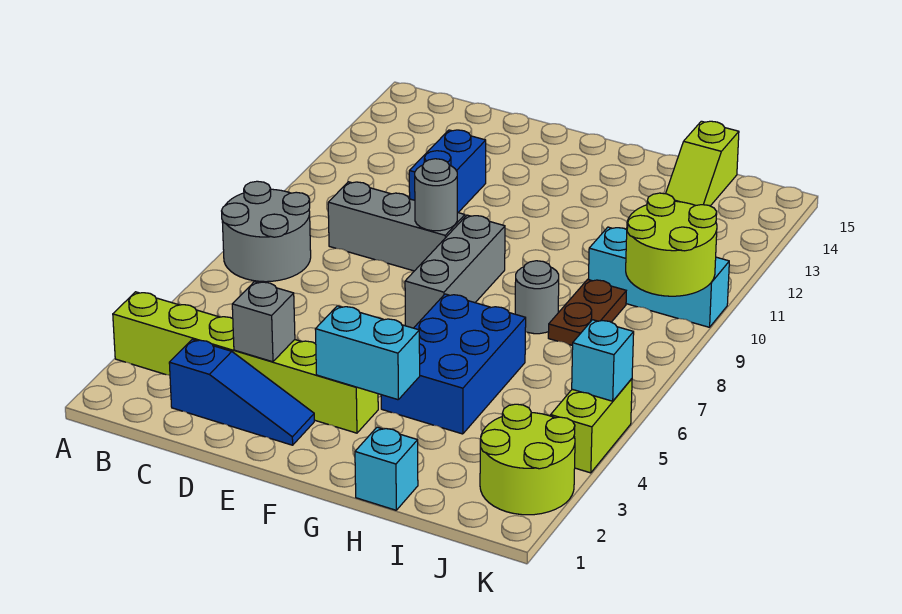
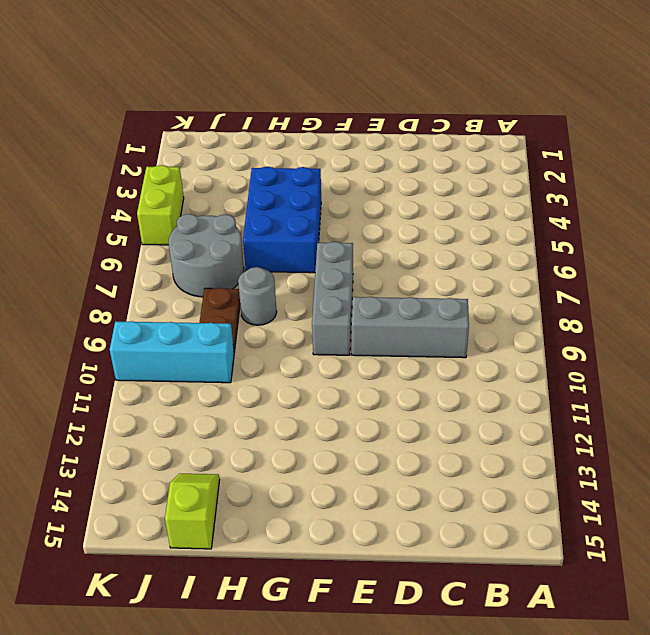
grey round brick I6:J7 level 1 -> grey round brick A7:B8 level 1
none -> lime brick A3:F3 level 1
none -> blue slope C2:E2 level 1 top C
none -> blue brick D11:D12 level 1

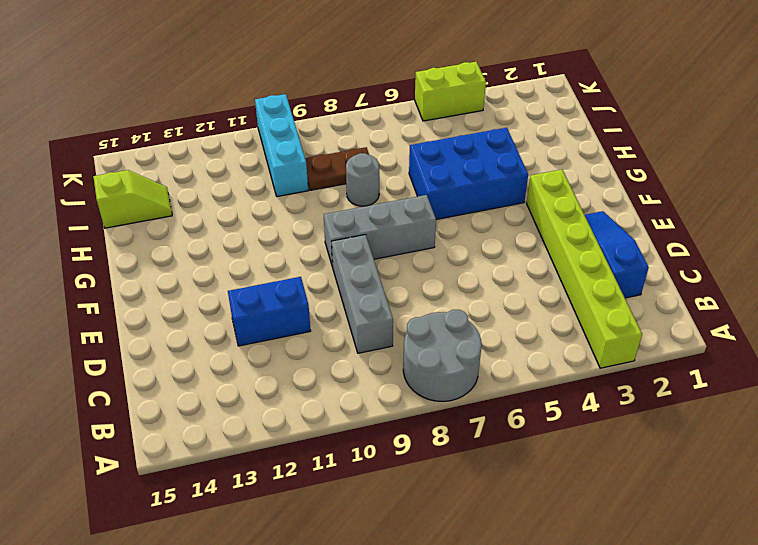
none -> cyan brick H1 level 1
none -> lime round brick J2:K3 level 1
none -> grey brick D3 level 2

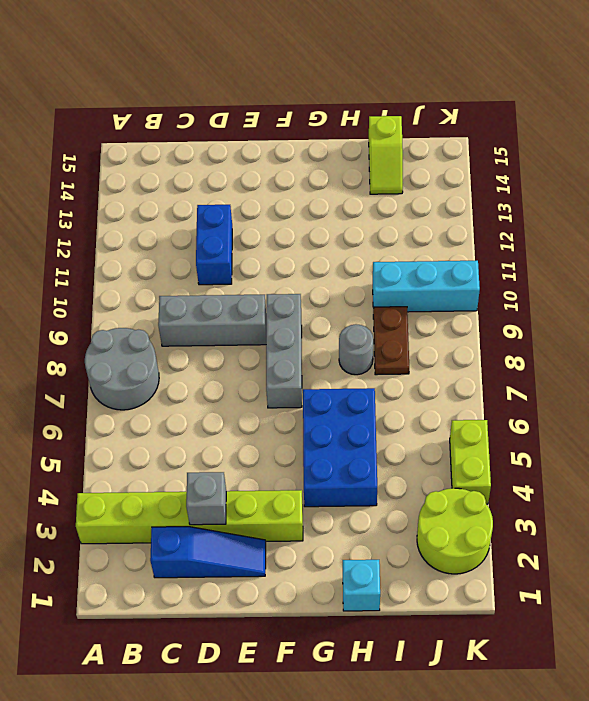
none -> grey round brick E9 level 2
none -> cyan brick F3:G3 level 2
none -> lime round brick J9:K10 level 2

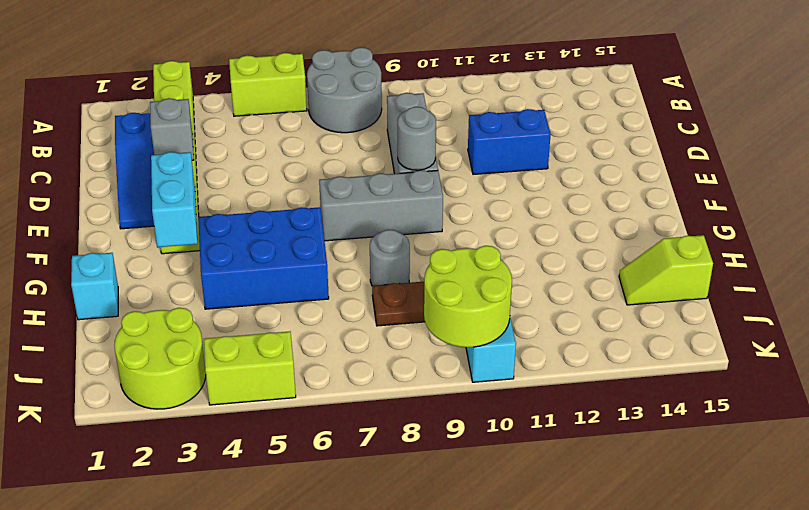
lime brick A5:A6 level 1 -> none
none -> cyan brick K5 level 2

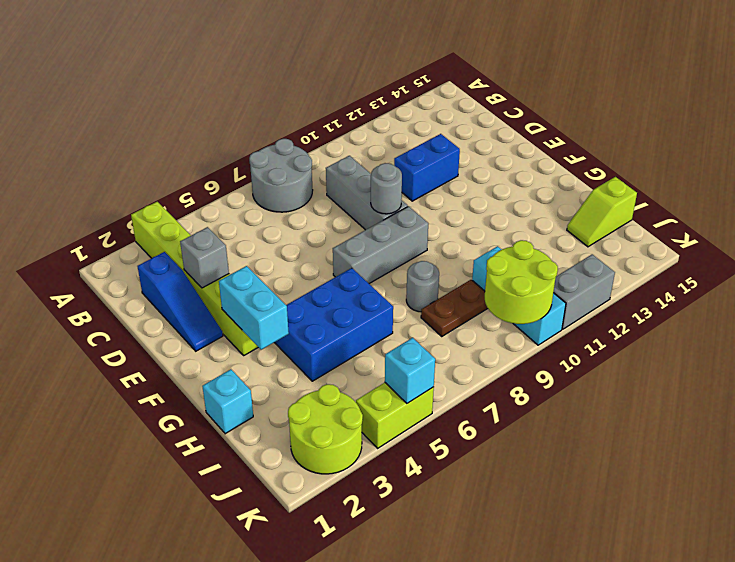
grey brick K11:K12 level 1 -> none

